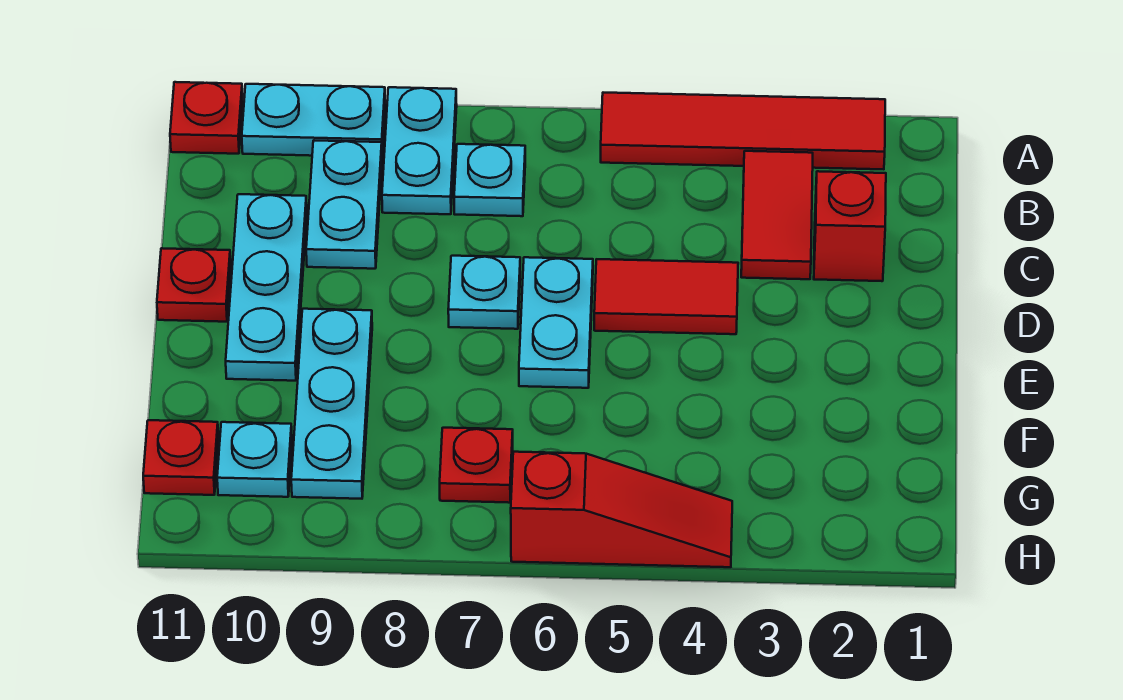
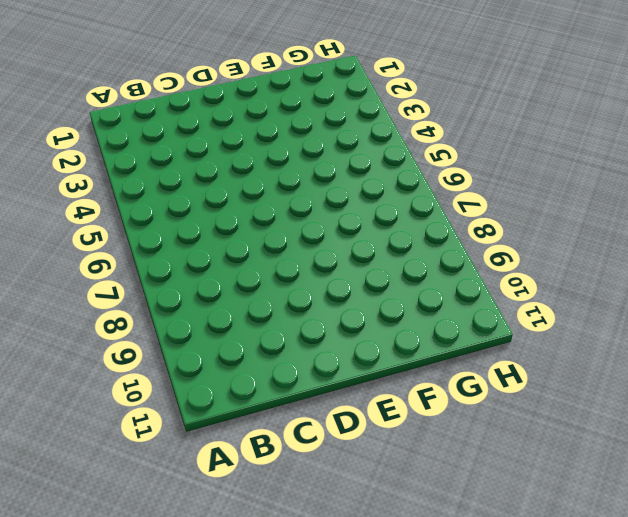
none -> red tile A2:A5 level 1
none -> cyan plate A8:B8 level 1
none -> cyan plate A9:A10 level 1

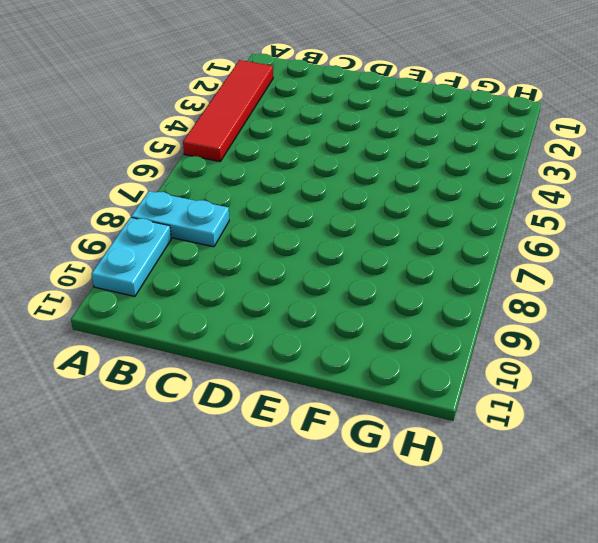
none -> red plate A11 level 1
none -> red tile B3:C3 level 1
none -> cyan plate B7 level 1

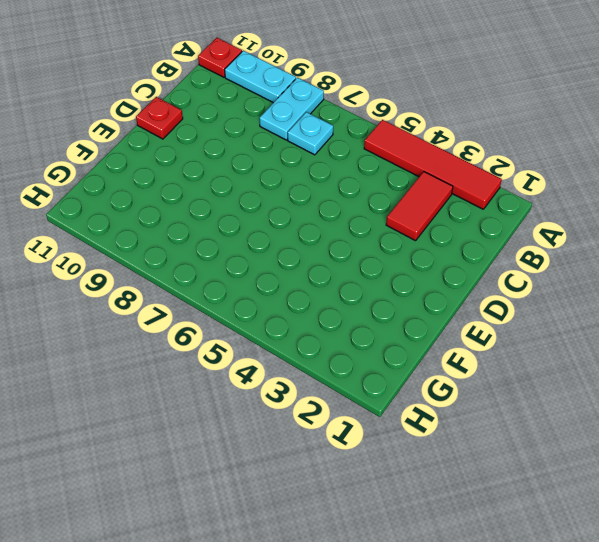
none -> cyan plate B9:C9 level 1
none -> red brick C2 level 1
none -> cyan plate C10:E10 level 1

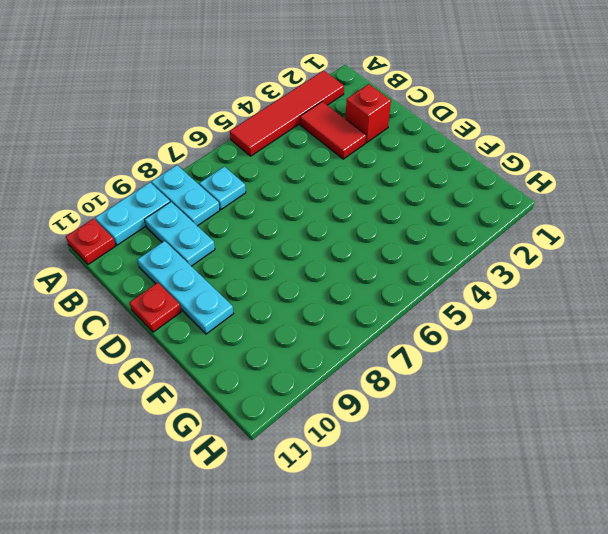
none -> red tile D4:D5 level 1
none -> cyan plate D6:E6 level 1
none -> cyan plate D7 level 1

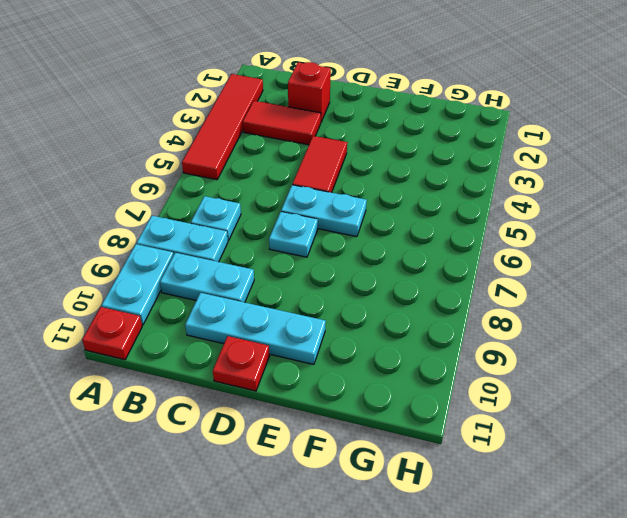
none -> cyan plate E9:G9 level 1
none -> red plate G7 level 1
none -> cyan plate G10 level 1

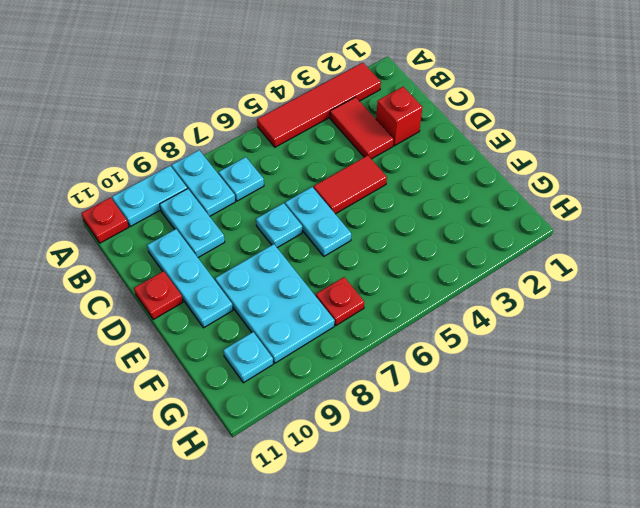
cyan plate E8:G9 level 1 -> cyan plate E9:G9 level 1
none -> red plate G11 level 1
none -> red slope H4:H6 level 1 top 6

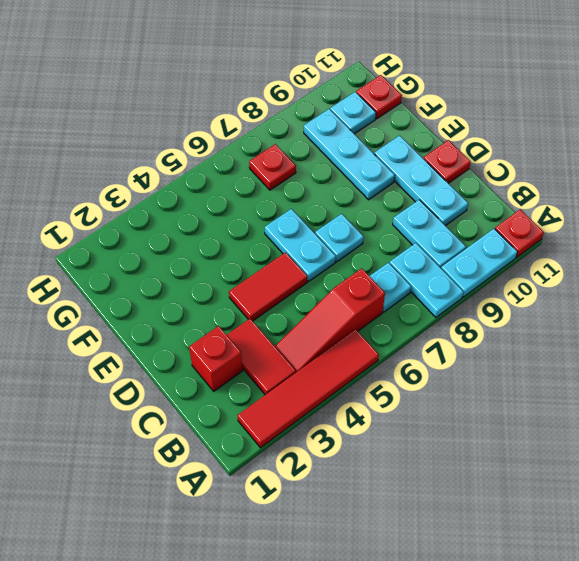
red slope B4:B6 level 1 top 6 -> red slope H4:H6 level 1 top 6

